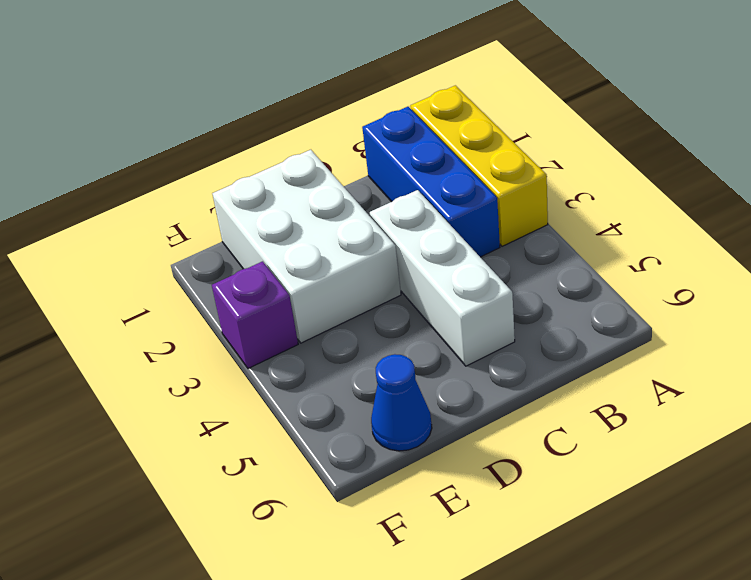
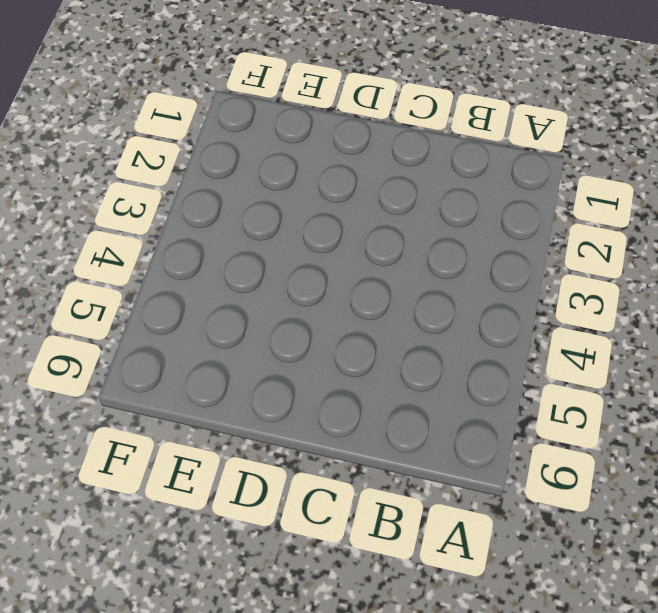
none -> yellow brick A1:A3 level 1
none -> blue brick B1:B3 level 1

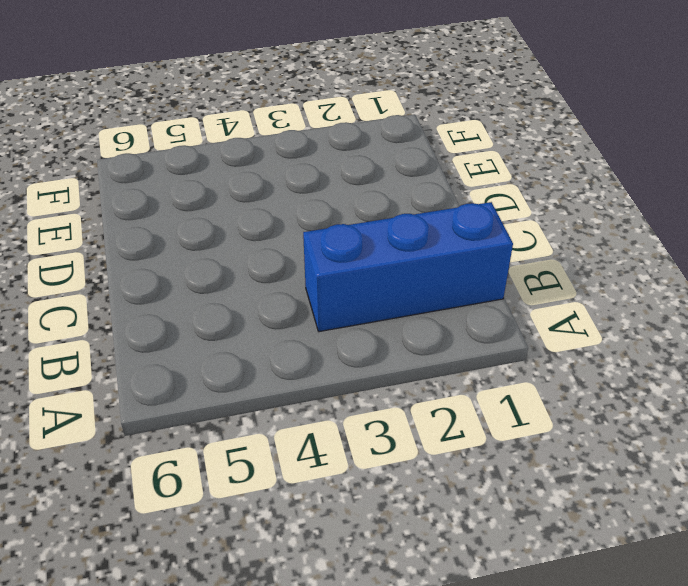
none -> yellow brick A1:A3 level 1
none -> white brick C3:C5 level 1

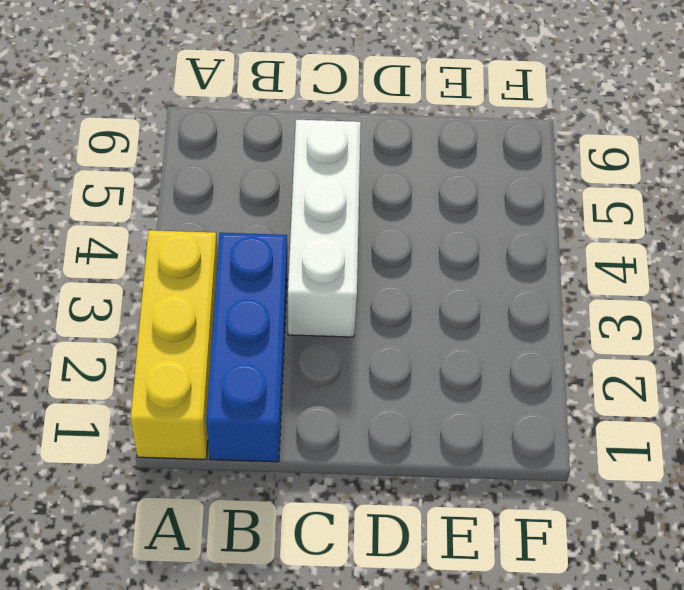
none -> white brick D1:E3 level 1
none -> blue cone E6 level 1

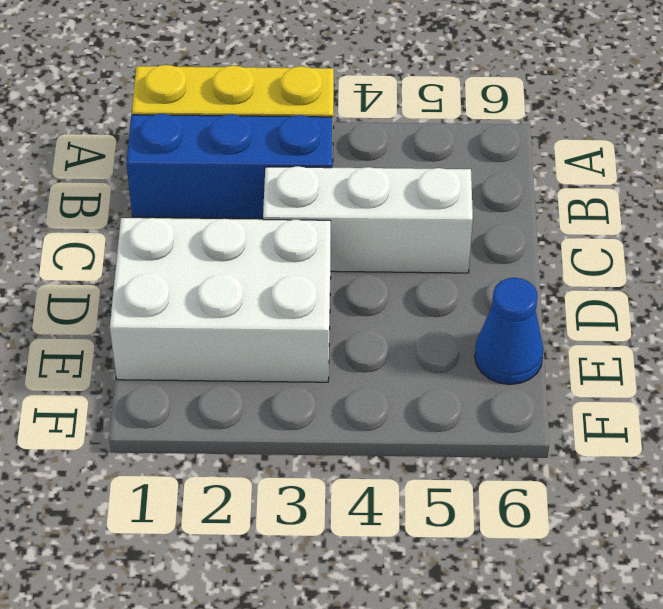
none -> purple brick F3 level 1

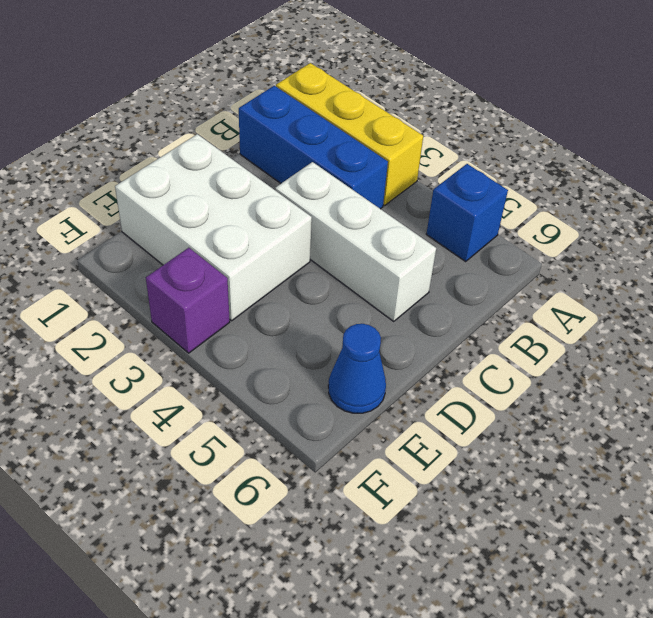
blue brick A5 level 1 -> none

